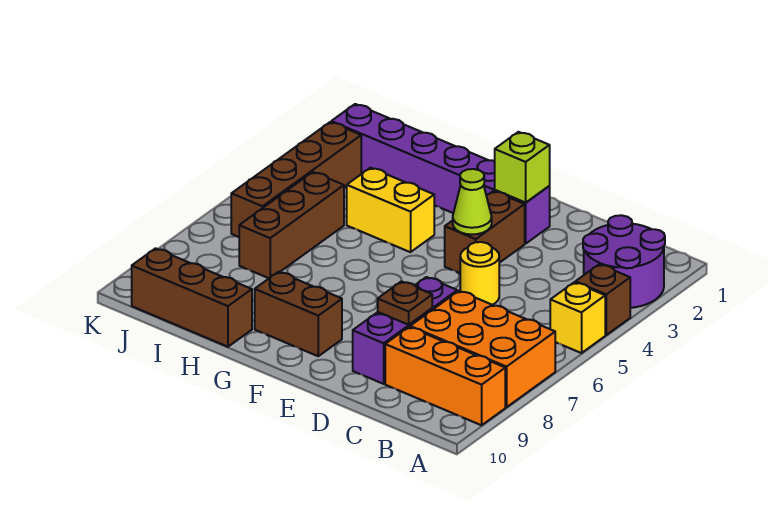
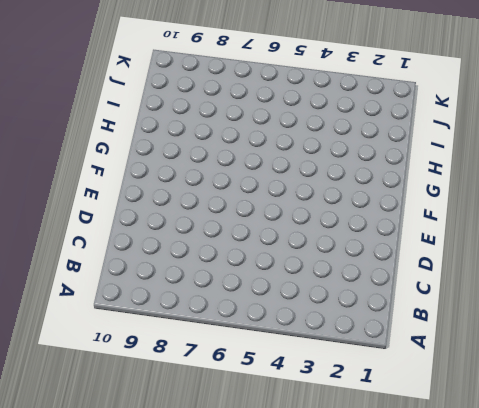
none -> purple round brick A2:B3 level 1
none -> brown brick A4 level 1
none -> yellow brick A5 level 1

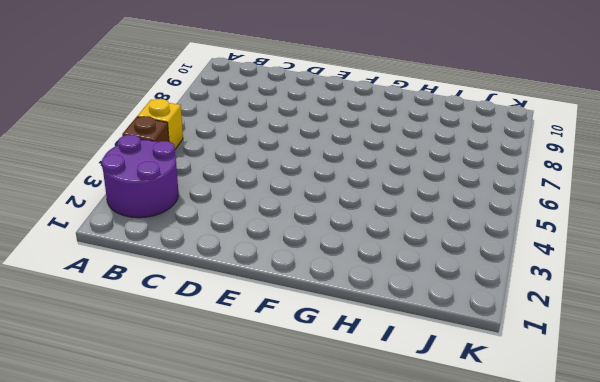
none -> orange brick A7:C8 level 1
none -> orange brick A9:C9 level 1
none -> yellow round brick D5 level 1

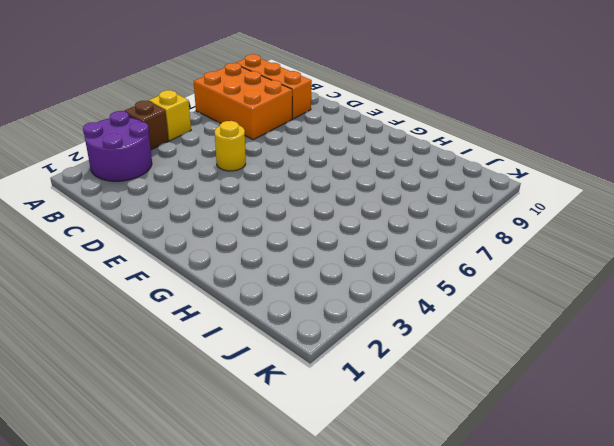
none -> purple brick D7:D9 level 1
none -> purple brick E2:J2 level 1
none -> brown brick E3:E4 level 1

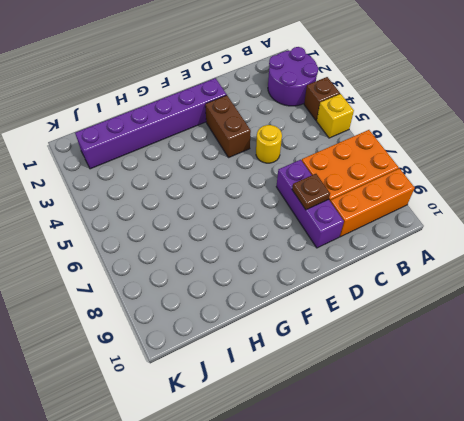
none -> brown brick F9:G9 level 1
none -> yellow brick G4:H4 level 1
none -> brown brick H10:J10 level 1

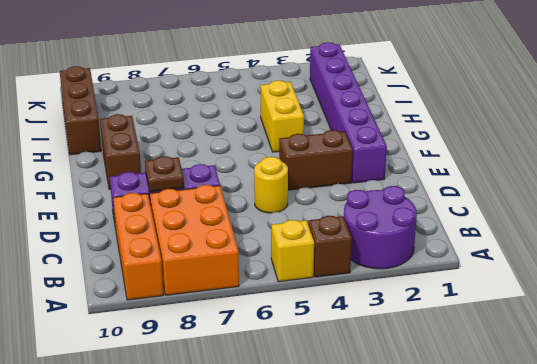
none -> brown brick I5:I7 level 1
none -> brown brick J3:J6 level 1
none -> lime brick E2 level 2

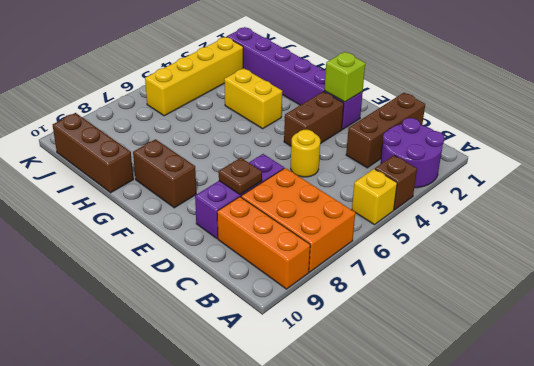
brown brick C1:C3 level 1 -> brown brick I5:I7 level 1
yellow brick J3:J6 level 1 -> brown brick J3:J6 level 1
none -> lime cone E4 level 2

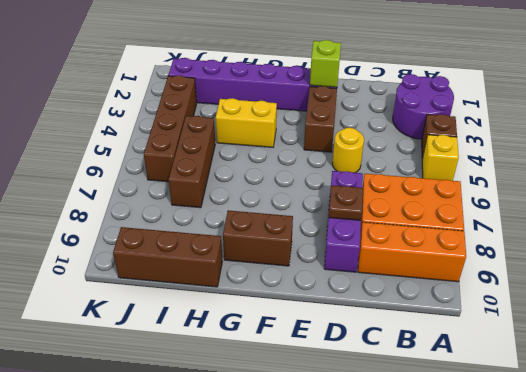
none -> lime cone E4 level 2

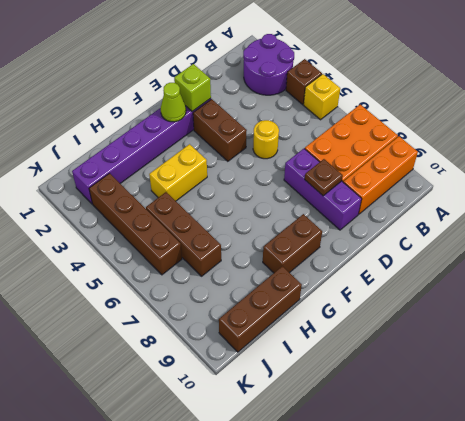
lime cone F2 level 2 -> lime cone E4 level 2

